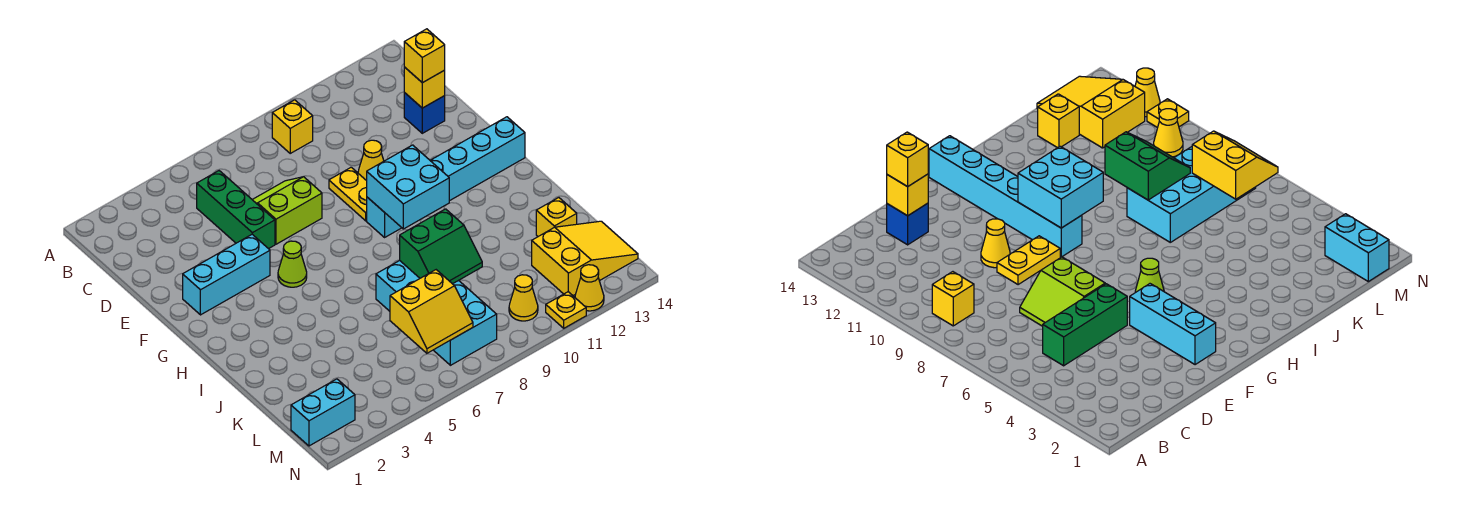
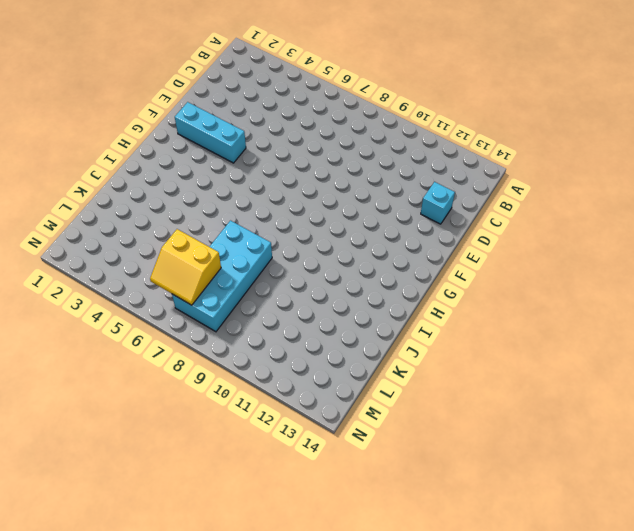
cyan brick D13 level 1 -> blue brick D13 level 1
none -> yellow brick B9 level 1
none -> green brick C5:E5 level 1
none -> lime slope D6:E7 level 1 top E

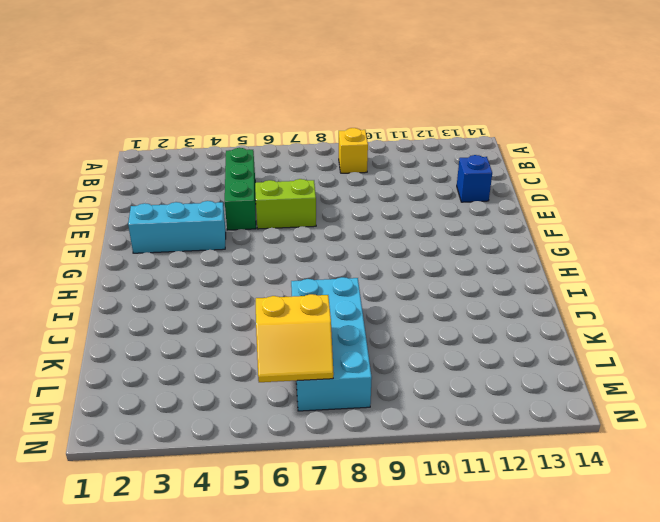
none -> yellow plate E9:F9 level 1
none -> yellow cone E10 level 1
none -> lime cone G5 level 1

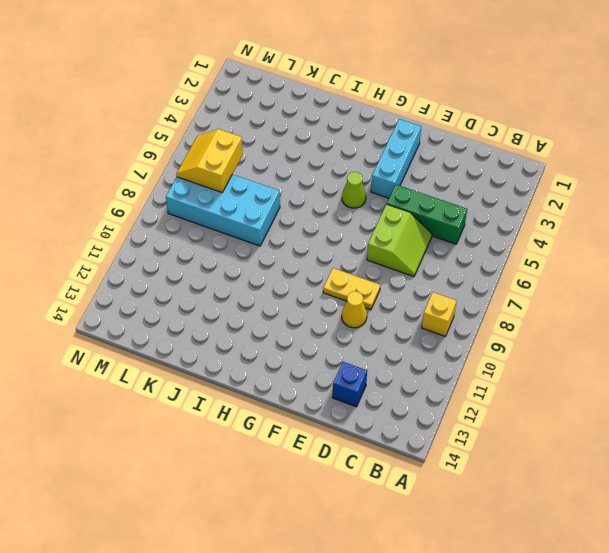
none -> cyan brick G9:G14 level 1
none -> yellow brick K13 level 1
none -> yellow slope L12:M14 level 1 top 12

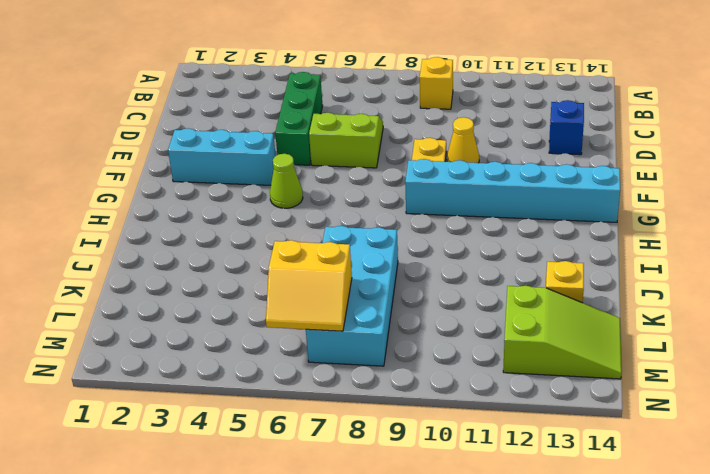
lime slope L12:M14 level 1 top 12 -> yellow slope L12:M14 level 1 top 12
none -> cyan brick M1:M2 level 1
none -> yellow cone M10 level 1
none -> yellow plate N11 level 1

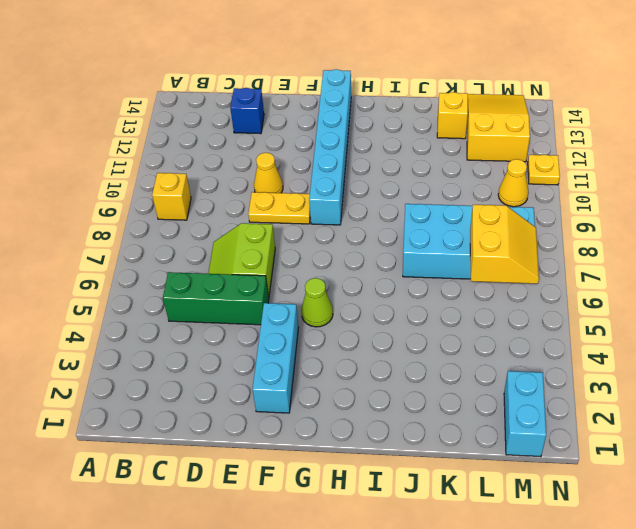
none -> yellow cone N12 level 1
none -> yellow brick D13 level 2
none -> cyan brick G9:H10 level 2

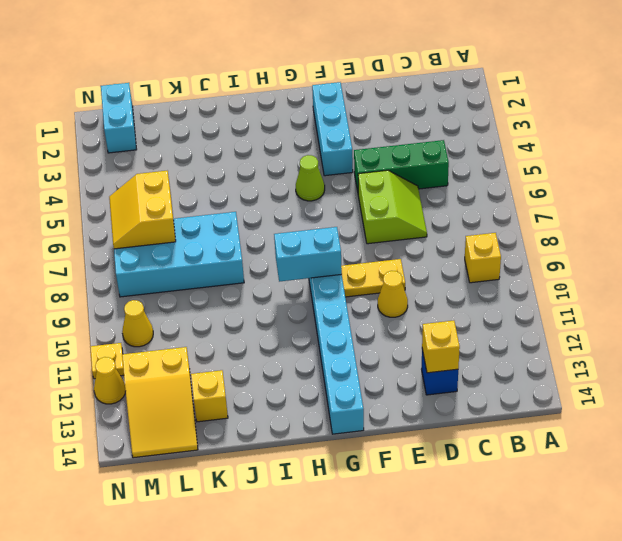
cyan brick G9:H9 level 2 -> cyan brick G9:H10 level 2
none -> green slope J8:K9 level 2 top J
none -> yellow brick D13 level 3

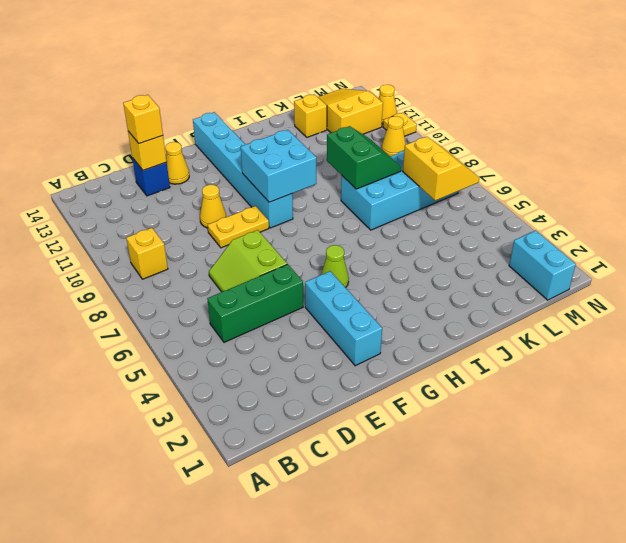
yellow cone E13 level 1 -> none

